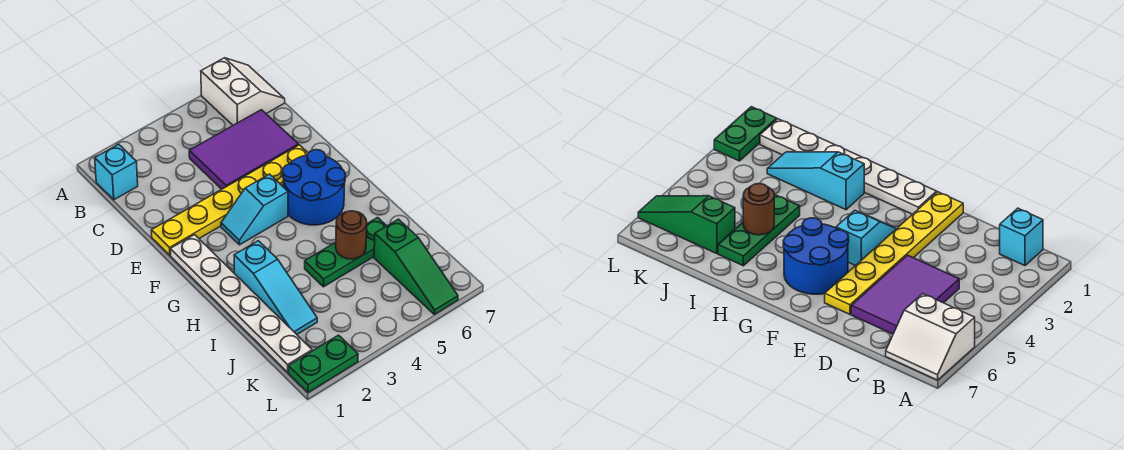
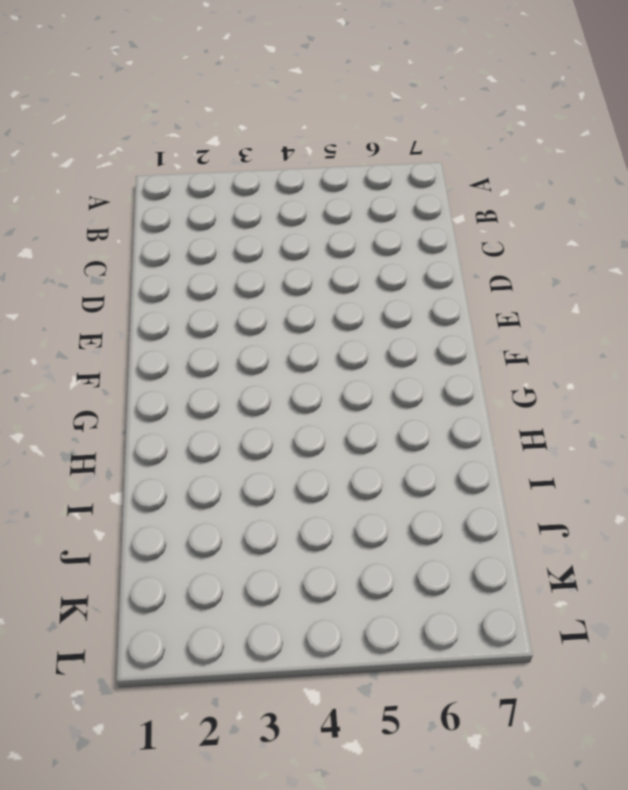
none -> white slope A6:B7 level 1 top 6
none -> cyan brick B1 level 1
none -> purple tile C4:D6 level 1

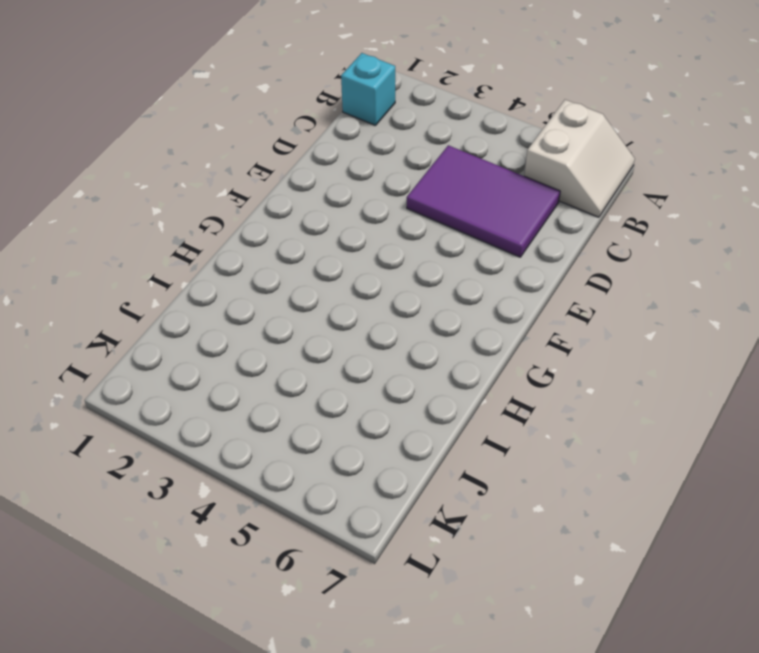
none -> yellow plate E1:E6 level 1
none -> white plate F1:K1 level 1
none -> cyan slope F3:F4 level 1 top 4

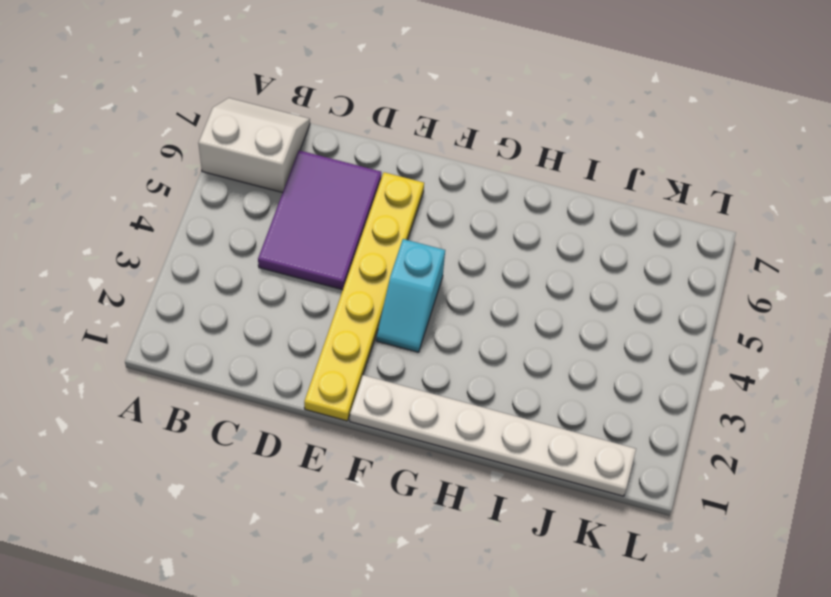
none -> cyan brick B1 level 1
none -> blue round brick F5:G6 level 1
none -> cyan slope H2:J2 level 1 top H

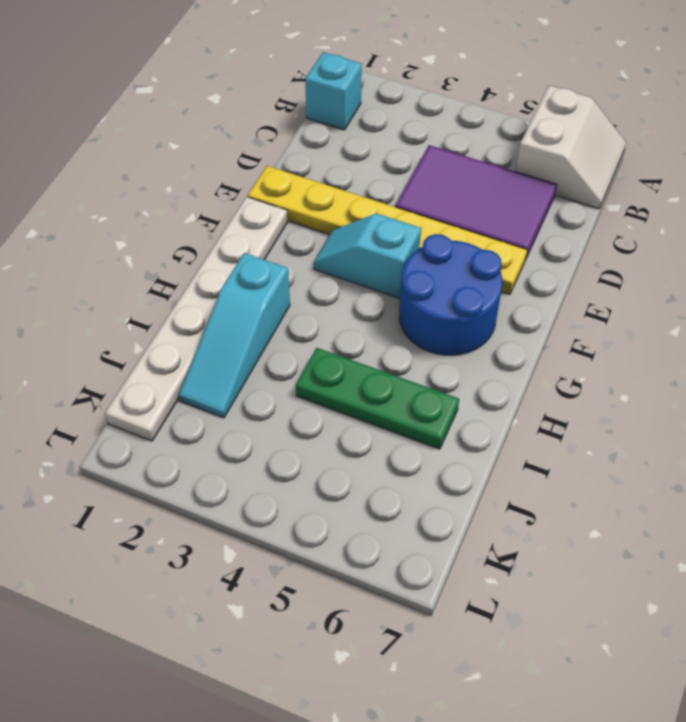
none -> green slope J6:L6 level 1 top J
none -> green plate L1:L2 level 1
none -> brown round brick I5 level 2

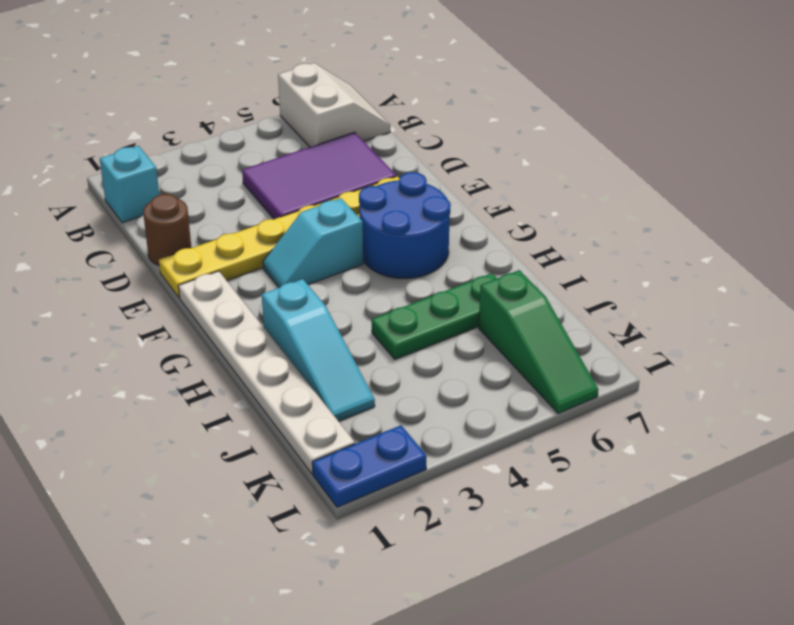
brown round brick D1 level 1 -> brown round brick I5 level 2
blue plate L1:L2 level 1 -> green plate L1:L2 level 1

